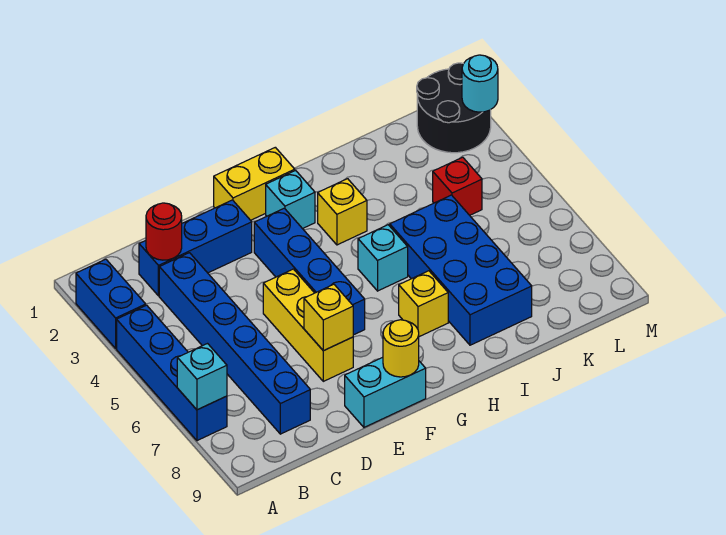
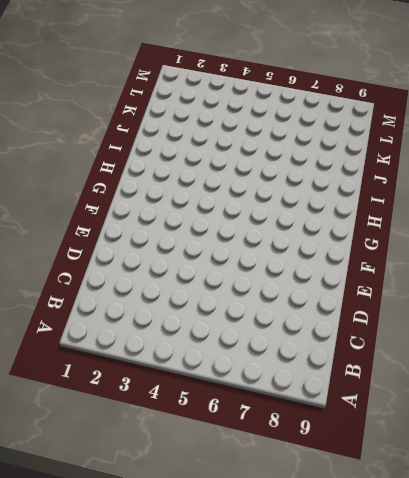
none -> blue brick A2:A3 level 1
none -> blue brick A4:A7 level 1
none -> blue brick C2:E2 level 1

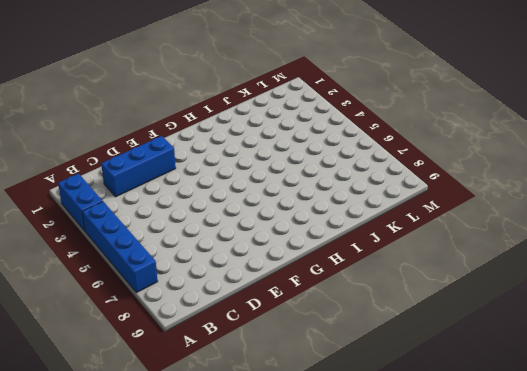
none -> blue brick C3:C8 level 1
none -> yellow brick E5:E7 level 1
none -> cyan brick E9:F9 level 1

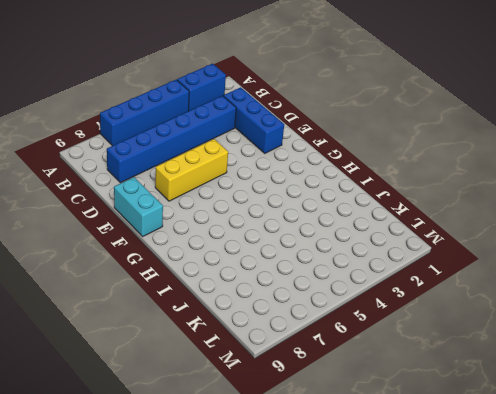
none -> yellow brick F1:G1 level 1
none -> blue brick F3:F6 level 1
none -> cyan brick G2 level 1

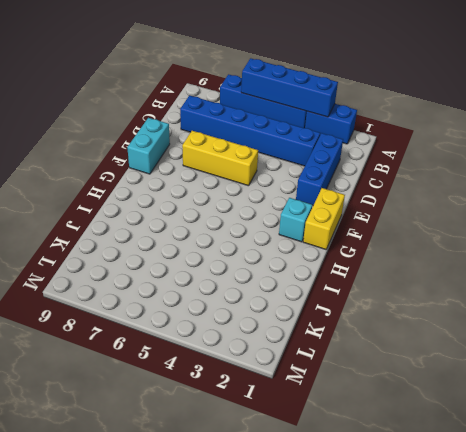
blue brick A3:A6 level 2 -> blue brick F3:F6 level 1
none -> yellow brick H3 level 1
none -> cyan brick H5 level 1
none -> yellow brick H7 level 1

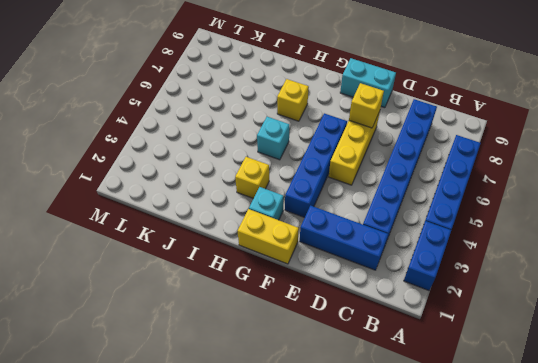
none -> blue brick I5:J8 level 1
none -> red brick K4 level 1
none -> black round brick L1:M2 level 1

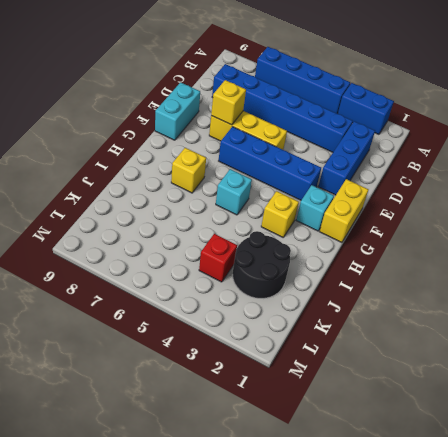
black round brick J2:K3 level 1 -> black round brick L1:M2 level 1
none -> blue brick I5:J8 level 1
none -> cyan brick A7 level 2
none -> red round brick C2 level 2

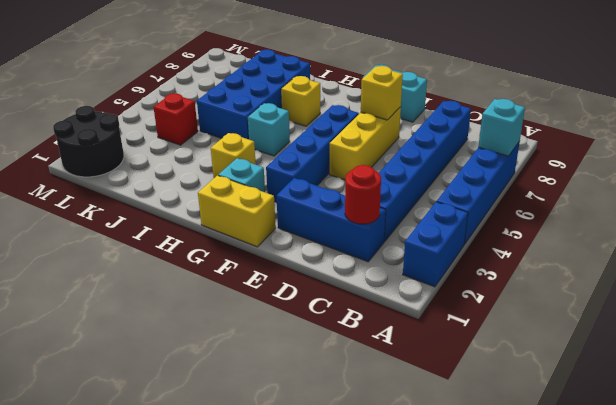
none -> yellow round brick F9 level 2
none -> cyan round brick M2 level 2

